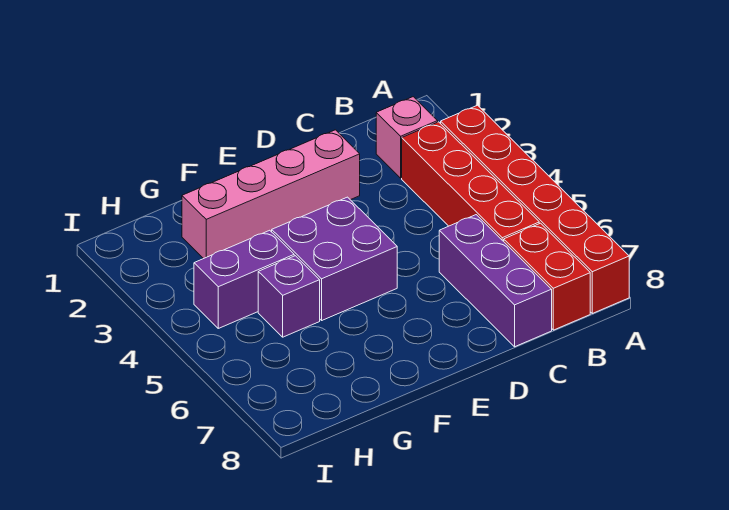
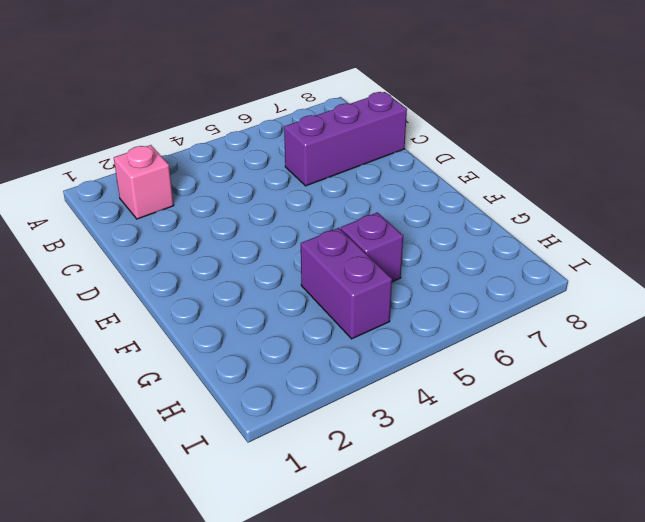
none -> red brick A3:A8 level 1
none -> red brick B3:B6 level 1

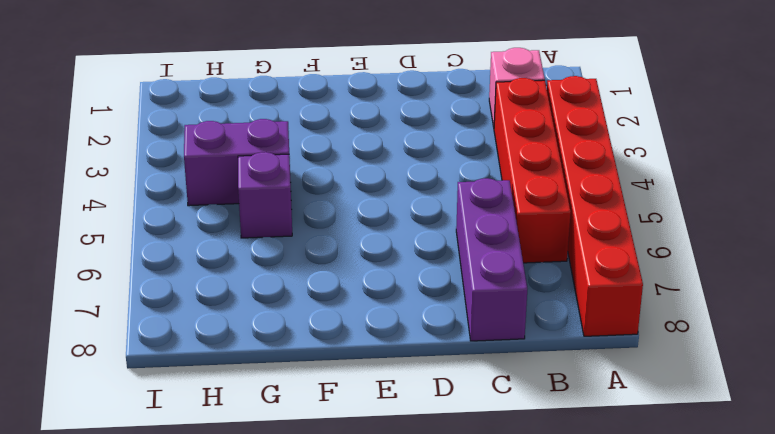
none -> red brick B7:B8 level 1
none -> pink brick D2:G2 level 1

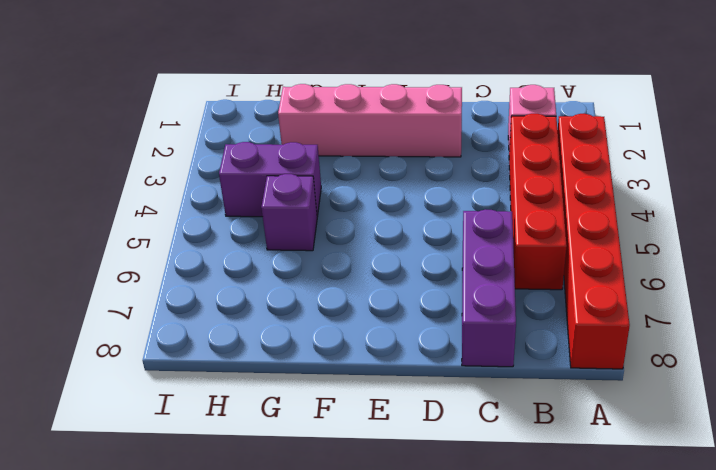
none -> red brick B7:B8 level 1
none -> purple brick E4:F5 level 1

